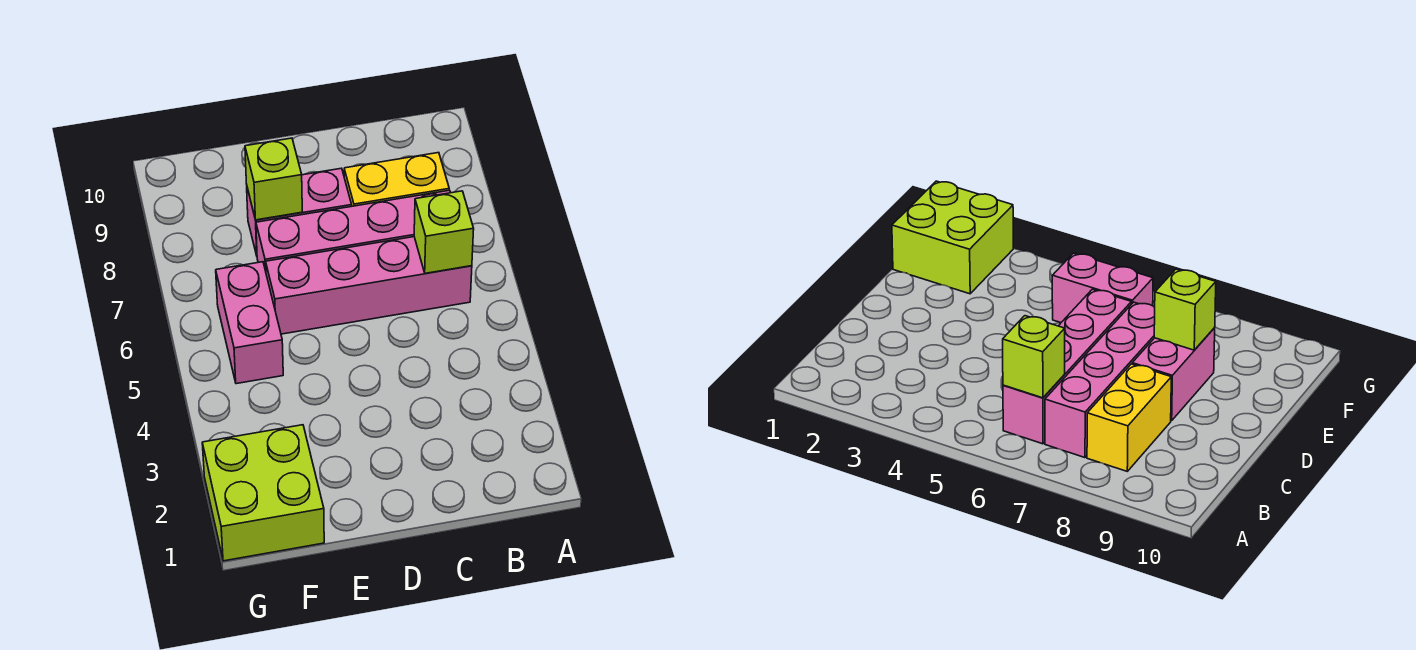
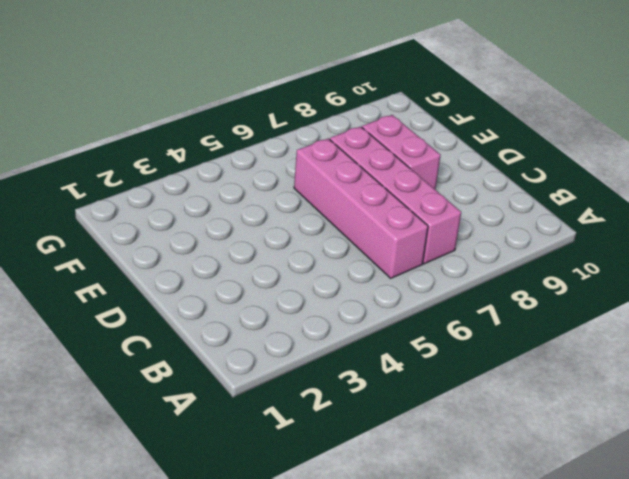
none -> yellow brick B8:C8 level 1
none -> lime brick F1:G2 level 1

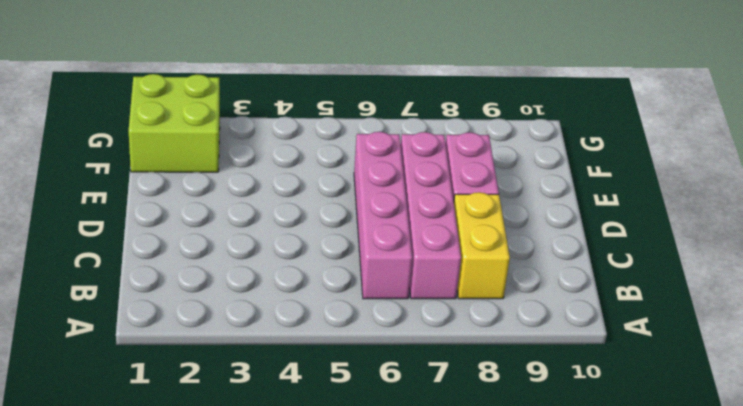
none -> pink brick F5:F6 level 1
none -> lime brick B6 level 2

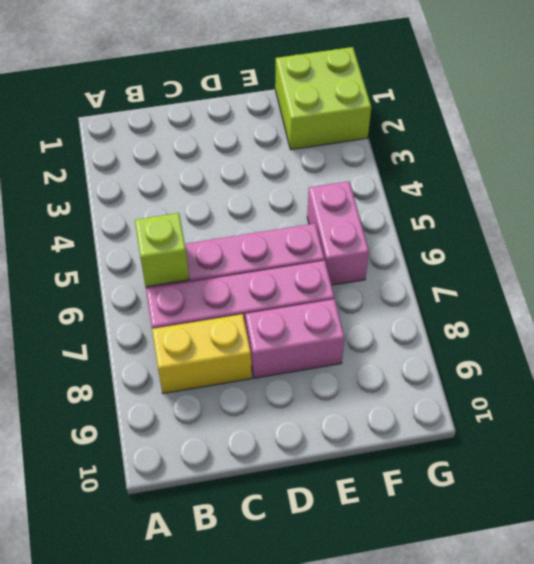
none -> lime brick E8 level 2

